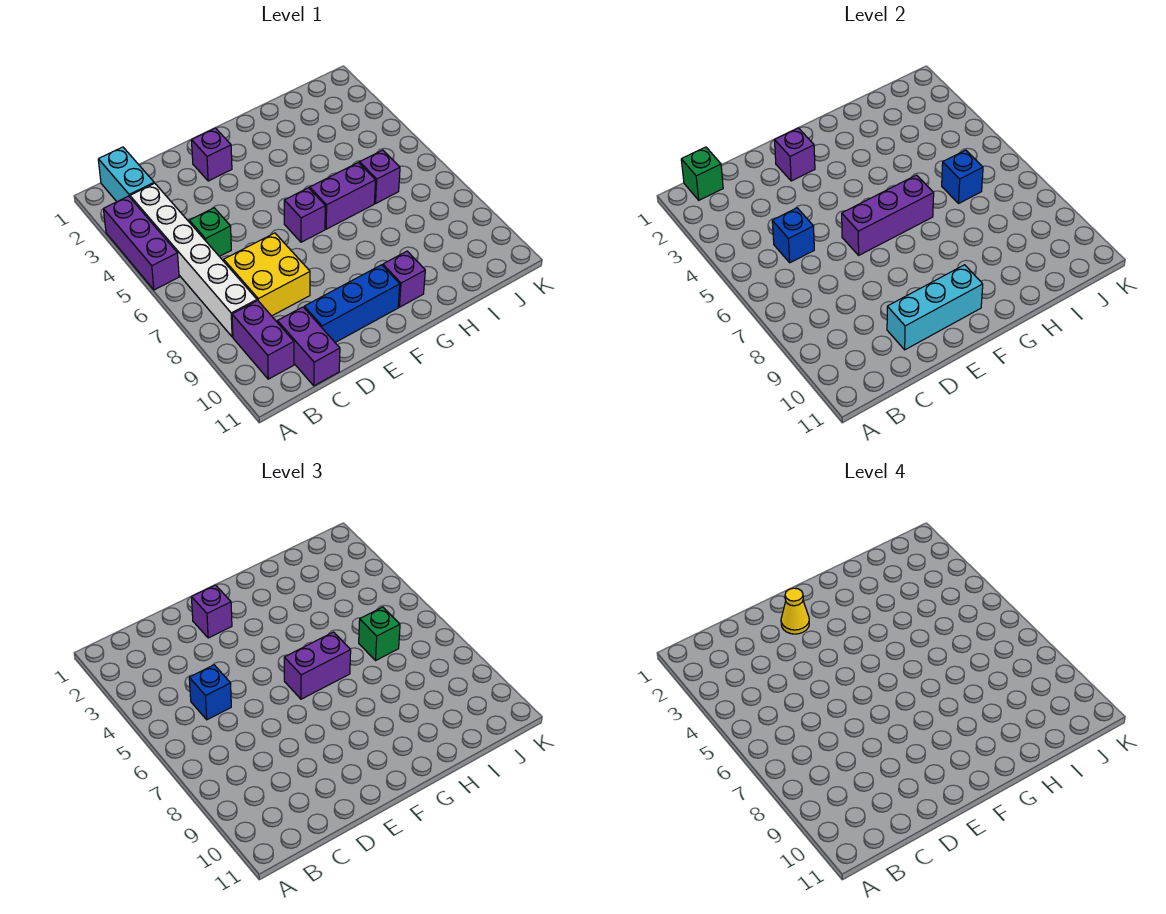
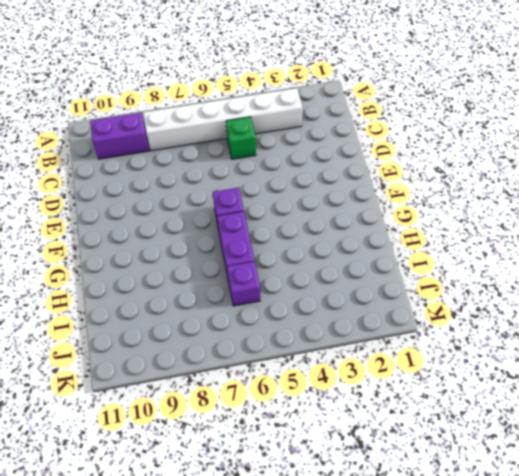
none -> purple brick A3:A5 level 1
none -> cyan brick B1:B2 level 1
none -> yellow brick C7:D8 level 1

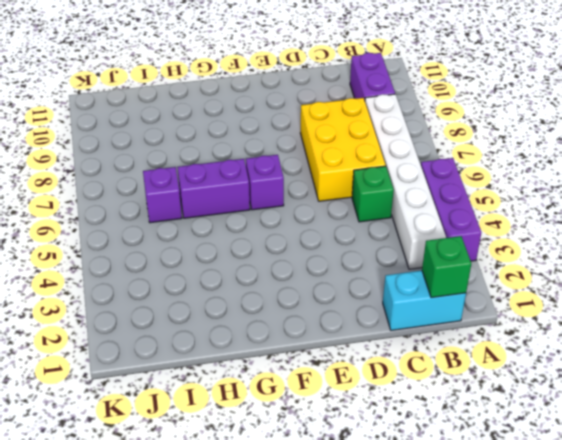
cyan brick B1:C1 level 1 -> cyan brick B1:B2 level 1
yellow brick C6:D8 level 1 -> yellow brick C7:D8 level 1
none -> purple brick C10:C11 level 1
none -> blue brick D10:F10 level 1
none -> purple brick E2 level 1

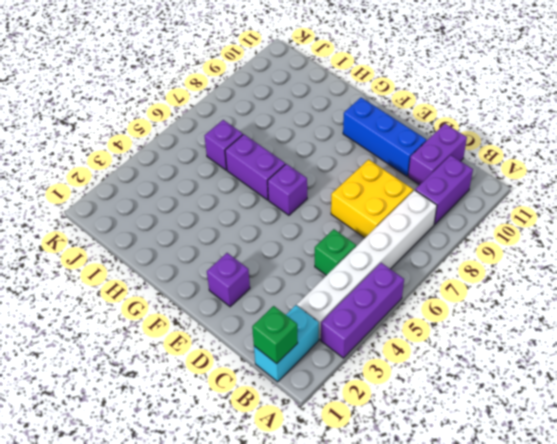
none -> purple brick G10 level 1
none -> blue brick C5 level 2
none -> cyan brick D10:F10 level 2

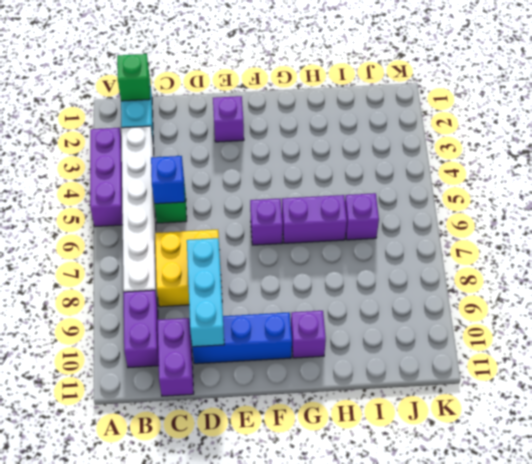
cyan brick D8:D10 level 2 -> cyan brick D10:F10 level 2
none -> purple brick E2 level 2
none -> purple brick E6:G6 level 2
none -> blue brick I6 level 2

